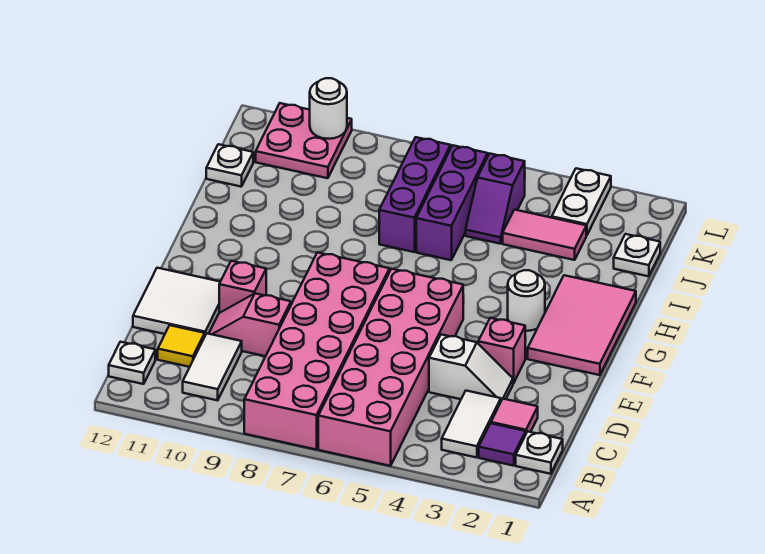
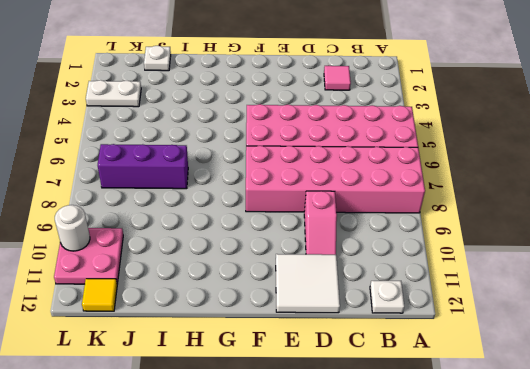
yellow tile K12 level 1 -> yellow tile C11 level 1
none -> white plate B1 level 1
none -> purple tile B2 level 1
none -> white tile B3:C3 level 1

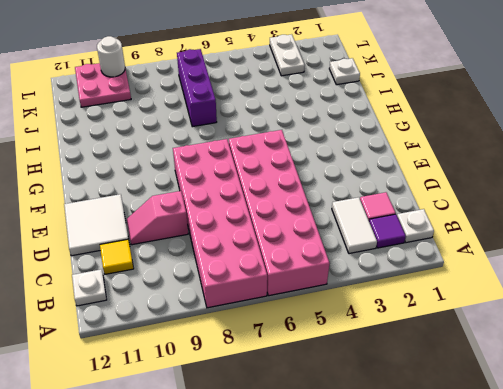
none -> white tile B10:C10 level 1
none -> white slope D3:D4 level 1 top 4
none -> pink brick E3 level 1

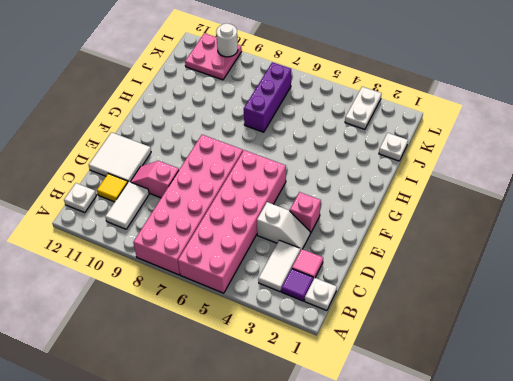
none -> pink brick E10 level 1
none -> pink tile F1:H2 level 1
none -> white round brick G3 level 1

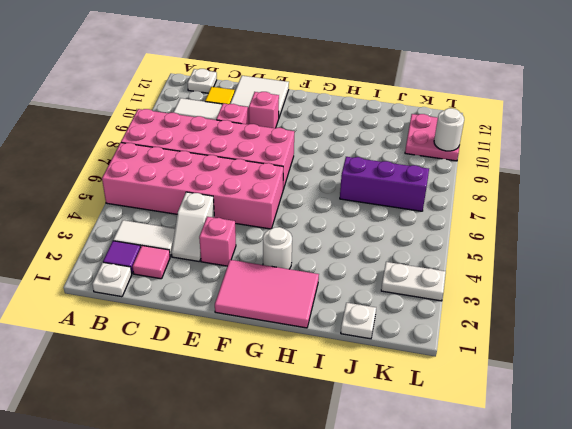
none -> purple brick I6:K6 level 1
none -> pink tile J3:J4 level 1
none -> purple slope J5:K5 level 1 top K

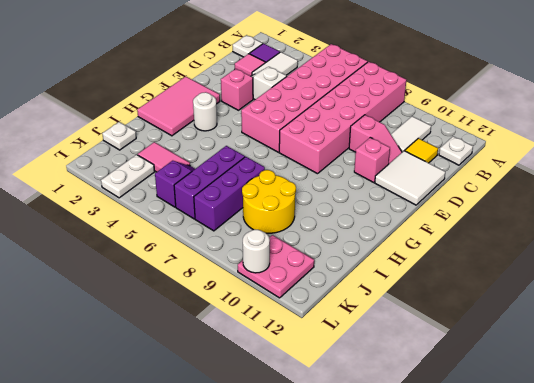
yellow round brick I8:J9 level 1 -> none
none -> white plate J12 level 1

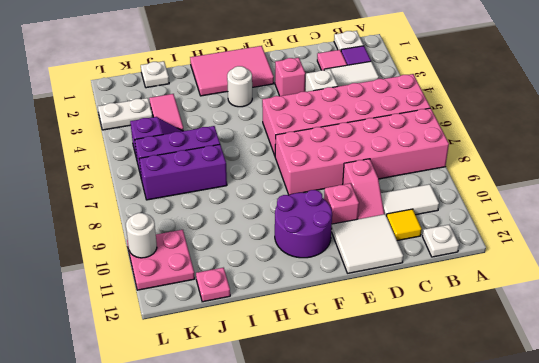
purple round brick F10:G11 level 1 -> none
pink plate J12 level 1 -> white plate J12 level 1

